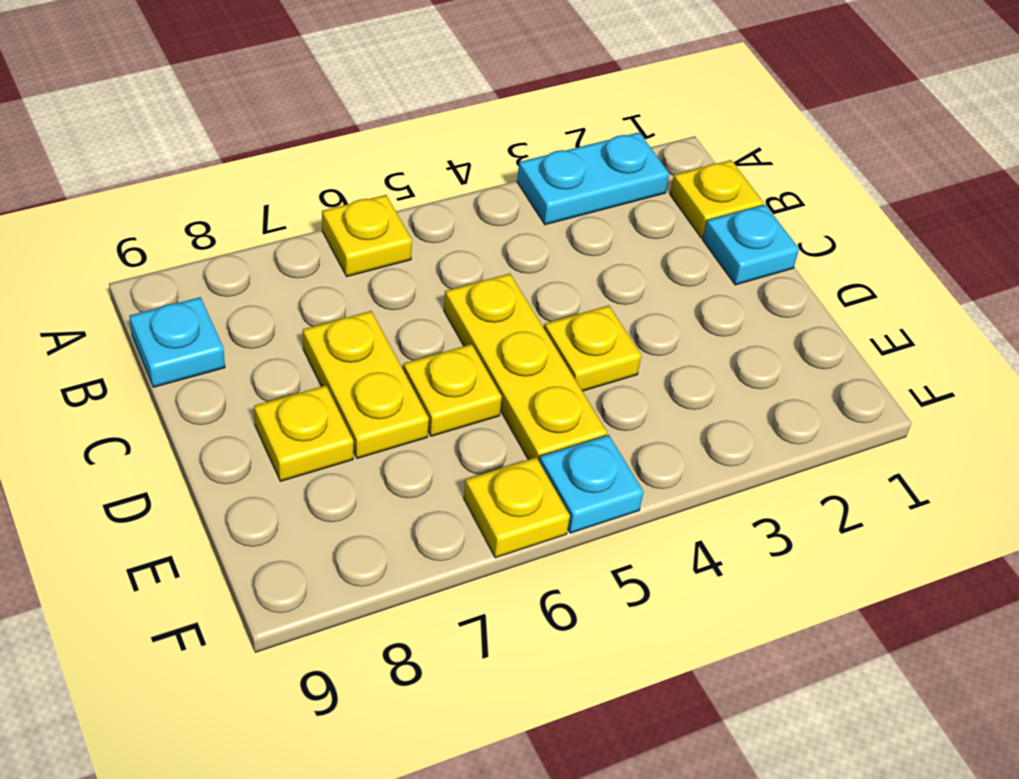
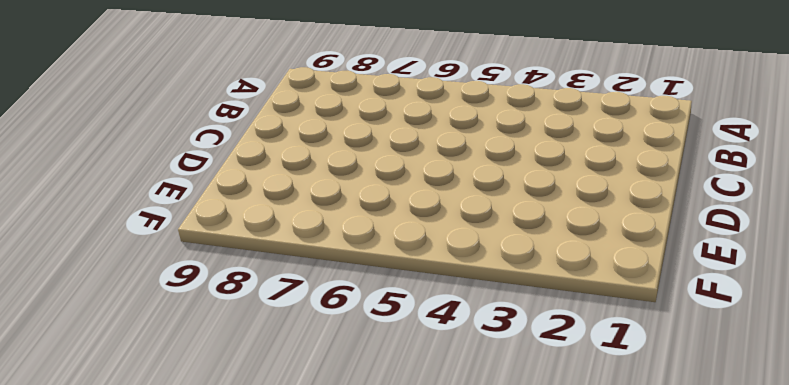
none -> cyan plate A2:A3 level 1
none -> yellow plate A6 level 1
none -> yellow plate B1 level 1

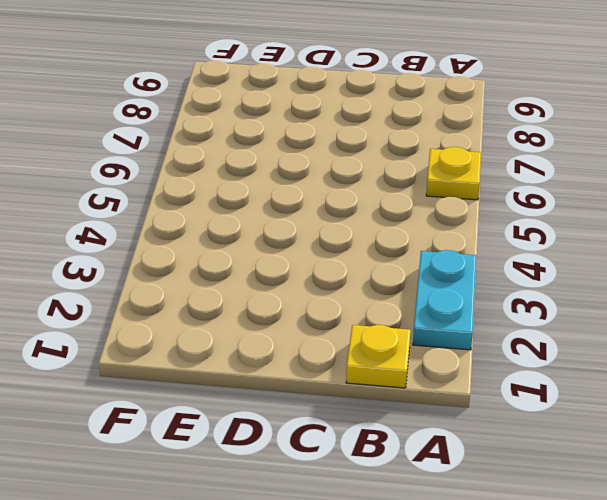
none -> cyan plate B9 level 1
none -> cyan plate C1 level 1
none -> yellow plate C5:E5 level 1

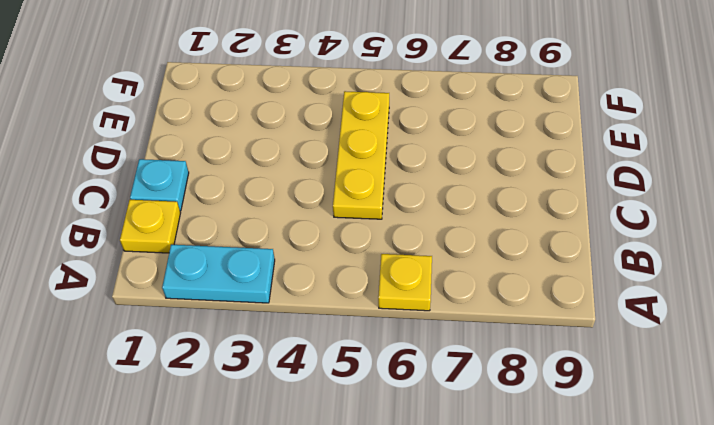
none -> cyan plate B9 level 1
none -> yellow plate C7:D7 level 1
none -> yellow plate D4 level 1

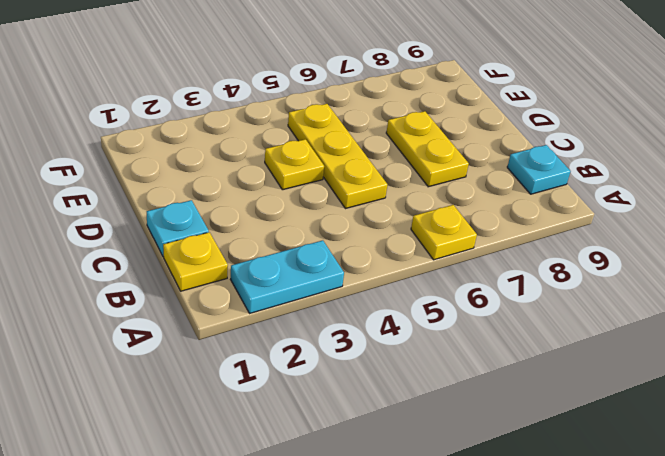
none -> yellow plate D6 level 1
none -> yellow plate D8 level 1
none -> cyan plate F5 level 1

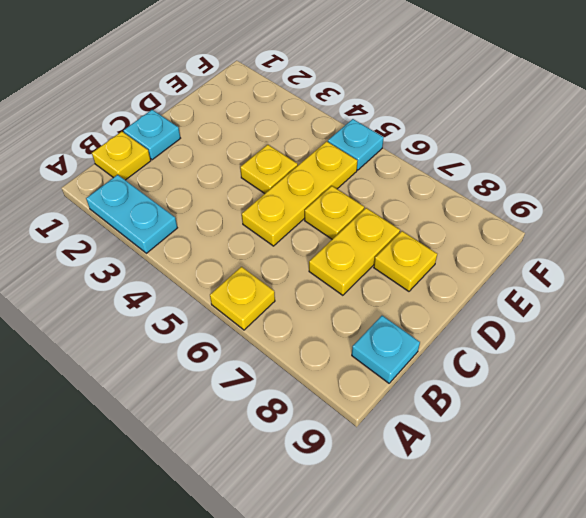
none -> yellow plate F6 level 1

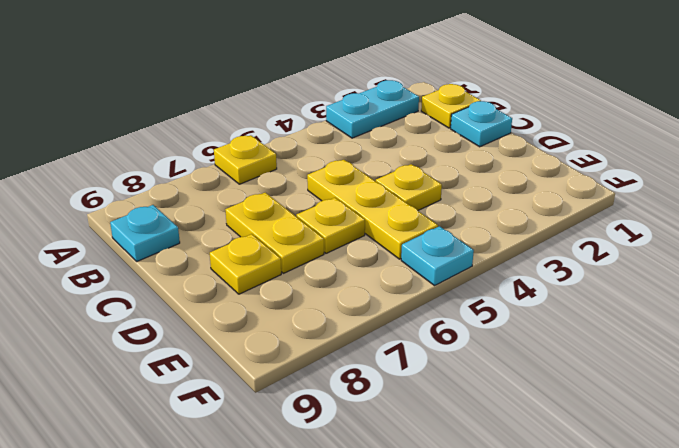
none -> yellow plate F6 level 1

